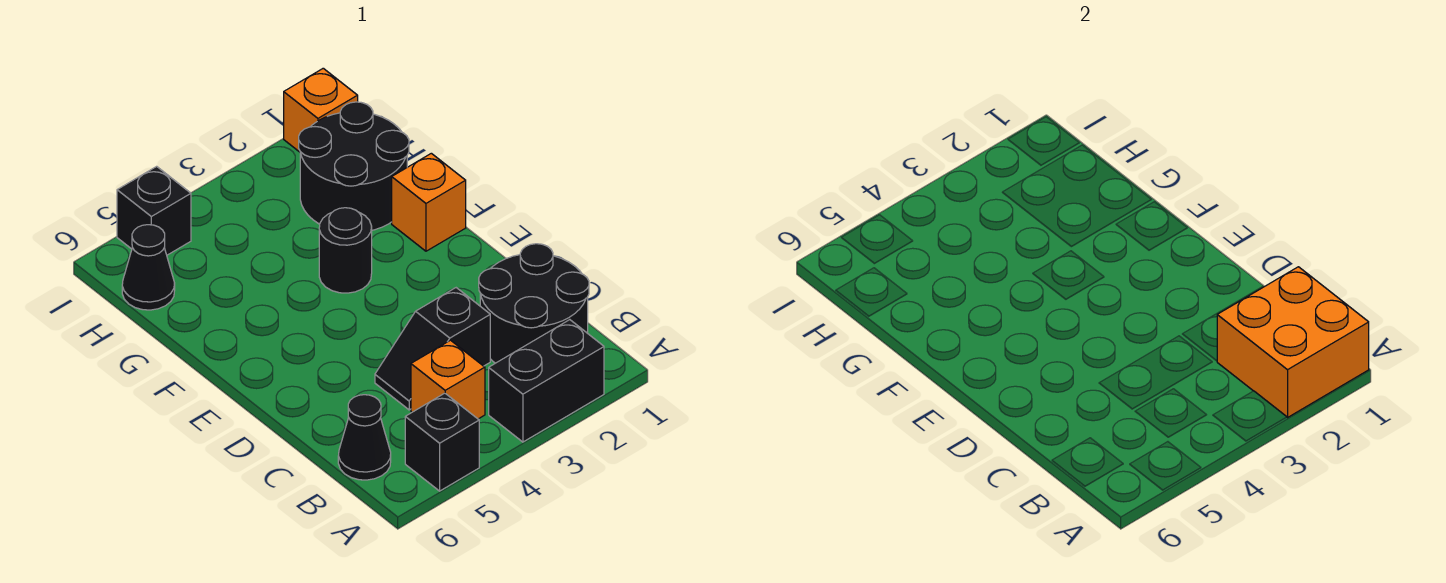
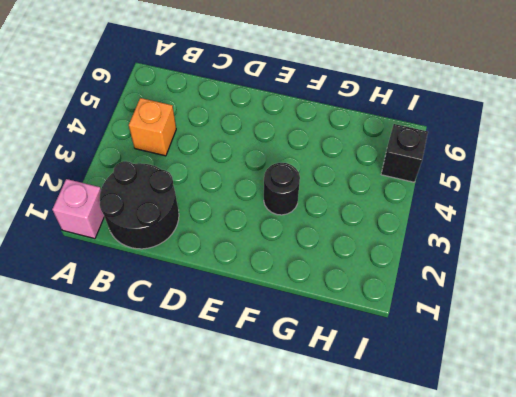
pink brick A1 level 1 -> none
none -> black brick A2:A3 level 1
none -> black brick A5 level 1
none -> black cone B6 level 1

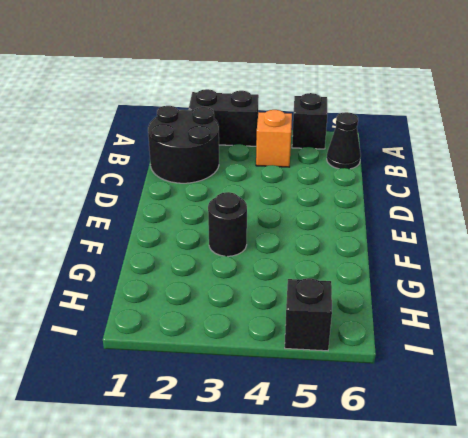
none -> black slope C3:C4 level 1 top 3
none -> orange brick F1 level 1
none -> black round brick G1:H2 level 1

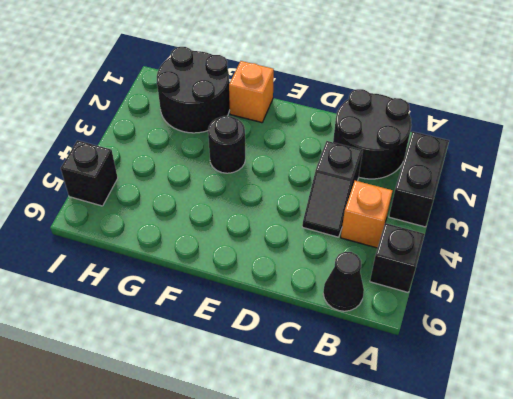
none -> black cone H6 level 1
none -> orange brick I1 level 1
none -> orange brick A1:B2 level 2

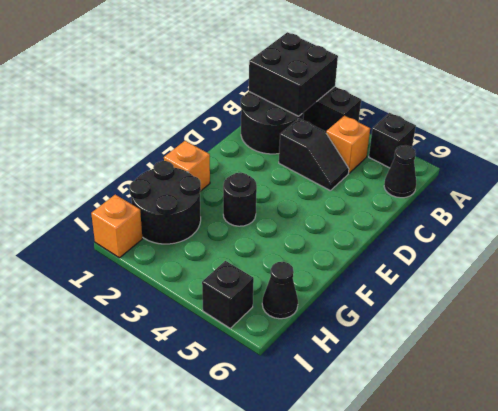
black brick A1:B2 level 2 -> orange brick A1:B2 level 2

